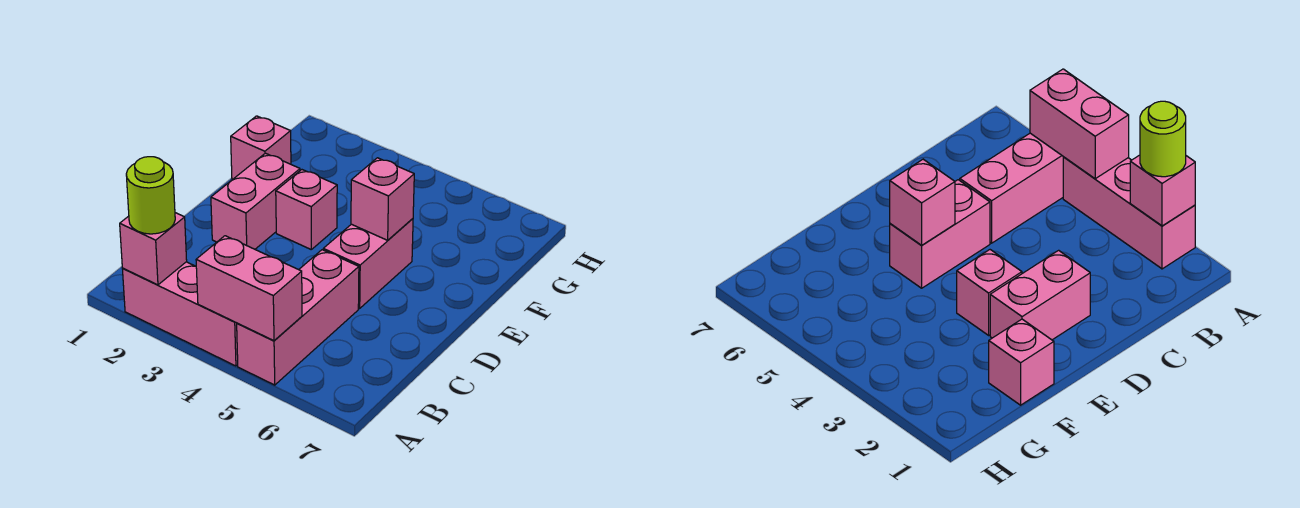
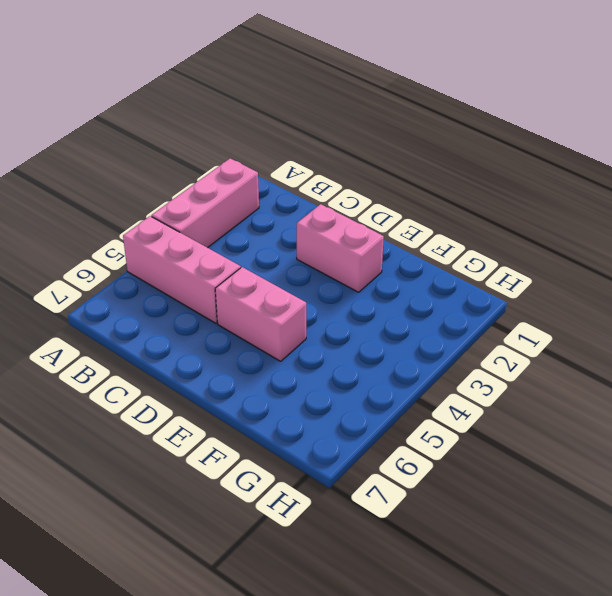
none -> pink brick E3 level 1
none -> pink brick F1 level 1

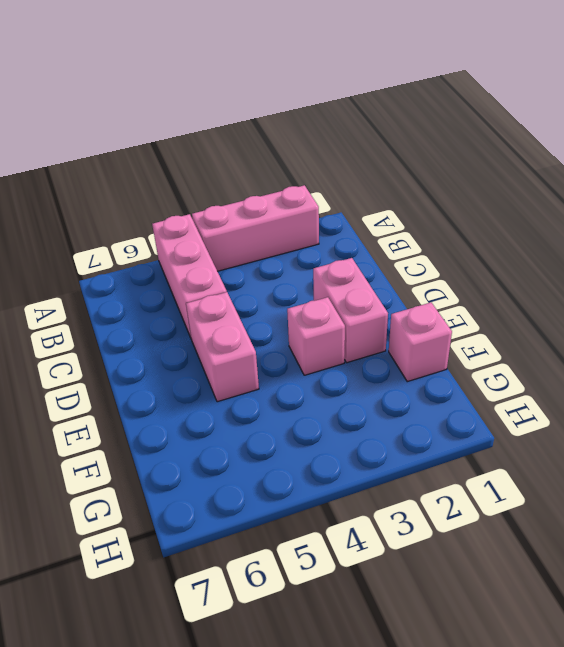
none -> pink brick A2 level 2
none -> pink brick A4:A5 level 2

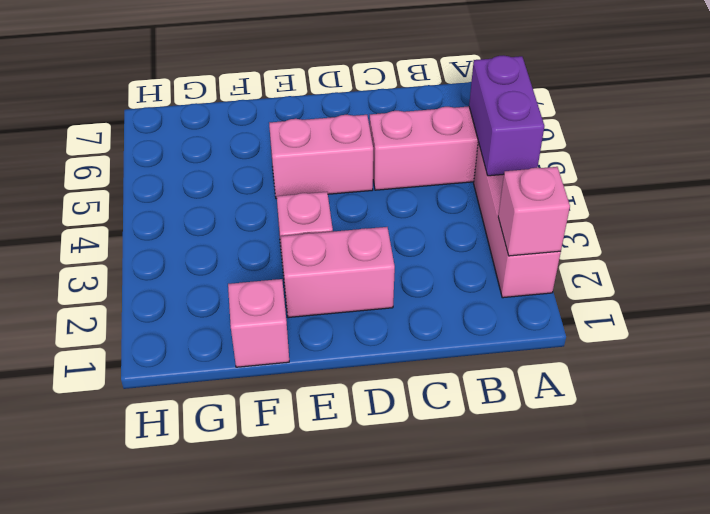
purple brick A4:A5 level 2 -> pink brick A4:A5 level 2
none -> pink brick E5 level 2
none -> lime round brick A2 level 3

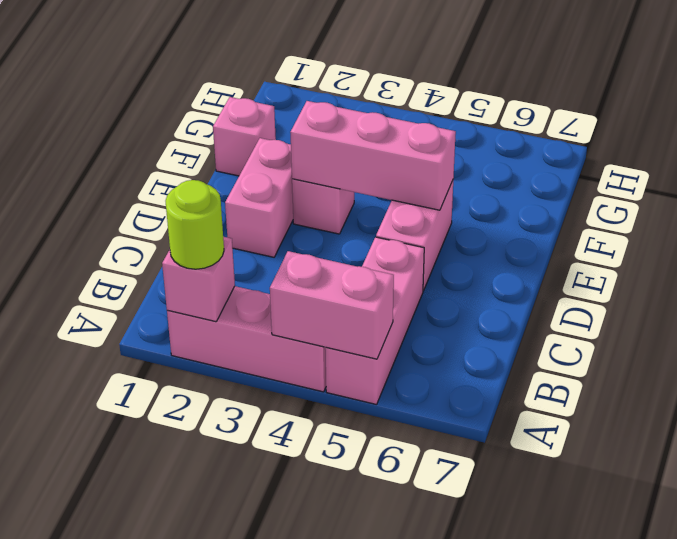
pink brick E3:E5 level 2 -> pink brick E5 level 2

